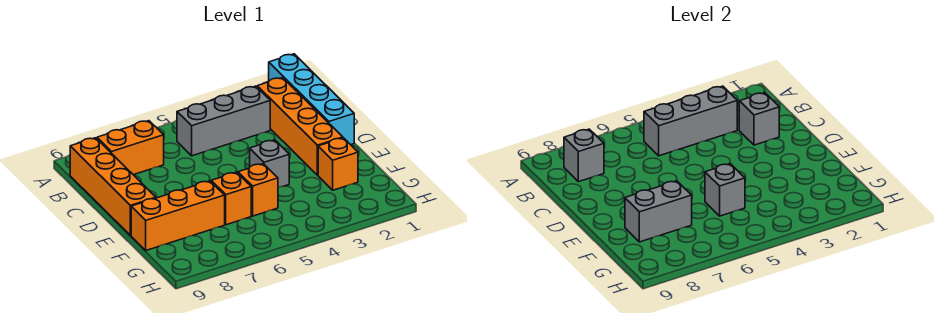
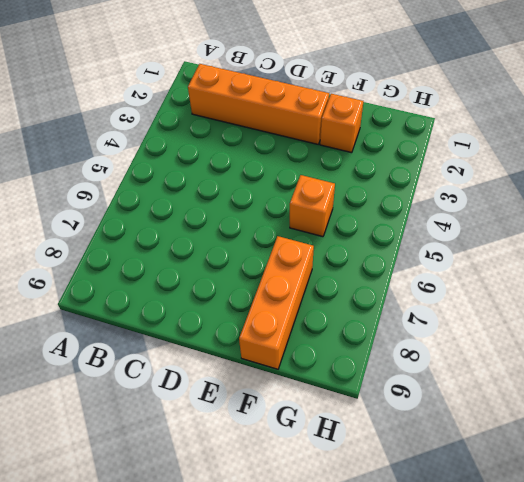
none -> cyan brick A1:D1 level 1
none -> grey brick B3:B5 level 1
none -> orange brick B7:B8 level 1

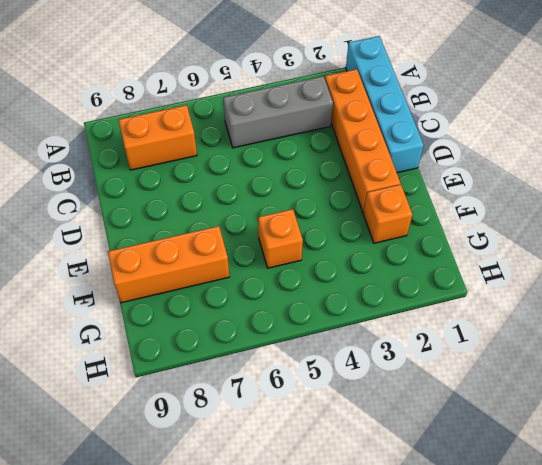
none -> orange brick B9:E9 level 1
none -> grey brick E4 level 1
none -> orange brick F6 level 1

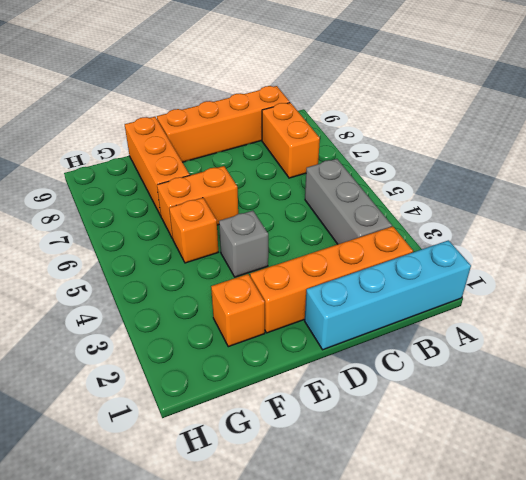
orange brick E6:F6 level 1 -> orange brick F6 level 1
none -> grey brick B3:B5 level 2
none -> grey brick B8 level 2
none -> grey brick C2 level 2

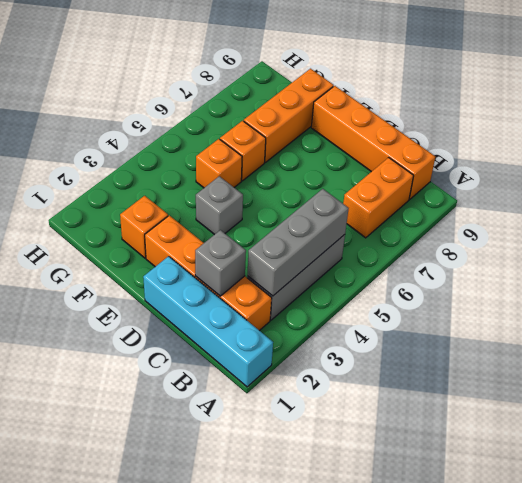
none -> grey brick B8 level 2
none -> grey brick F5 level 2
none -> grey brick F7:F8 level 2

